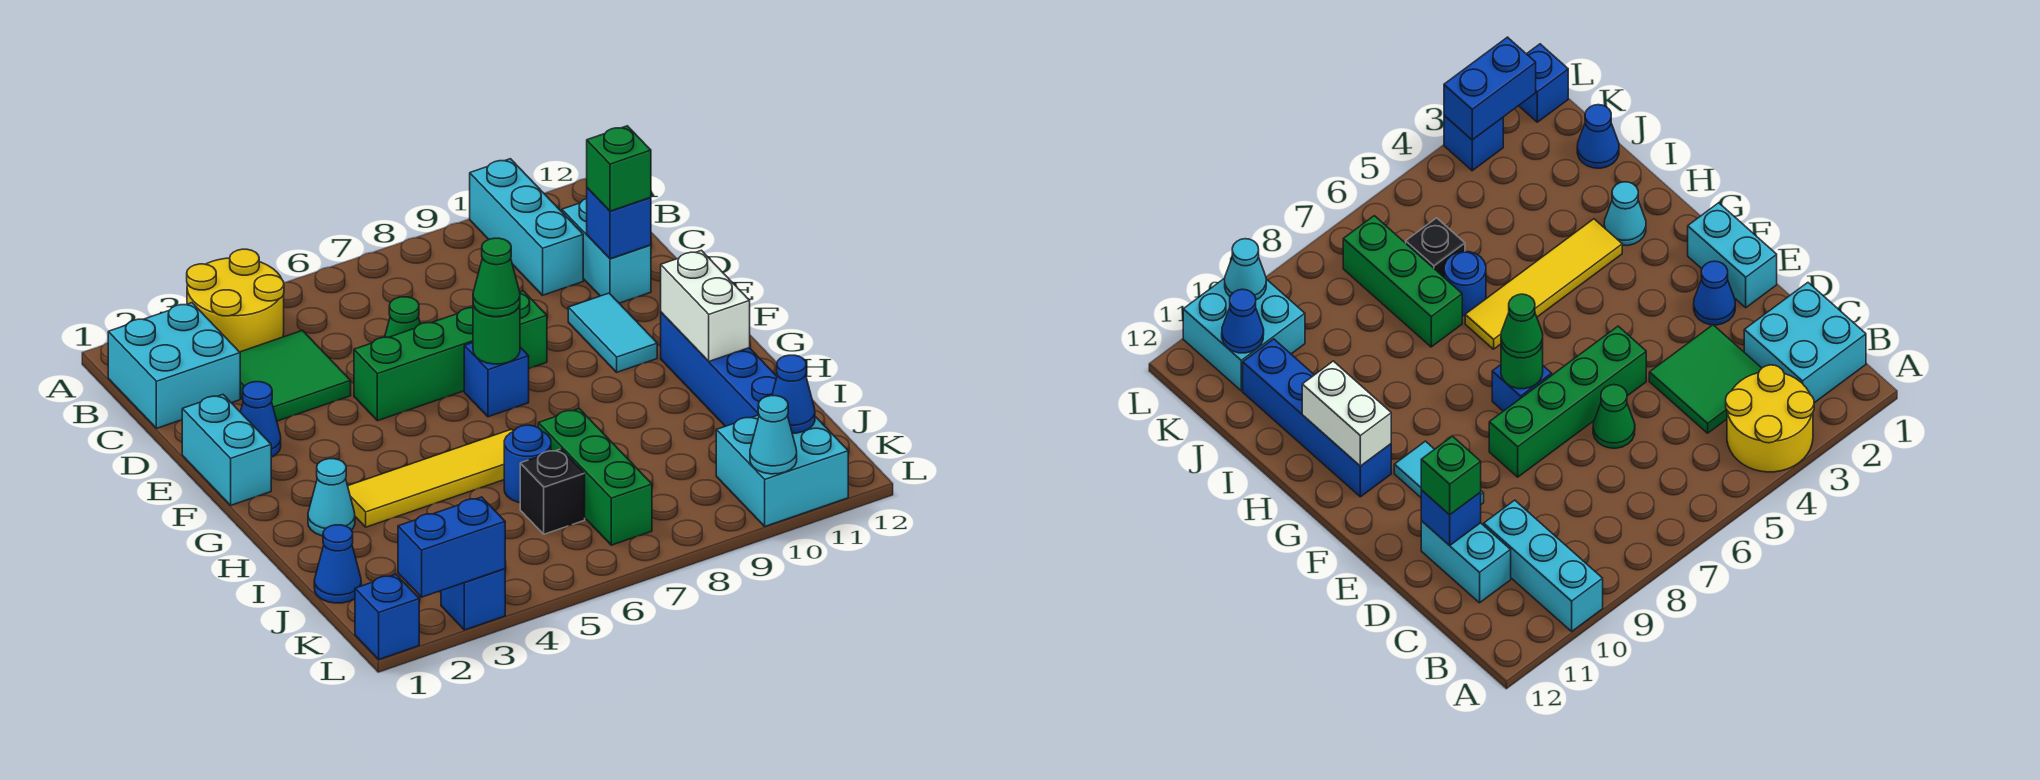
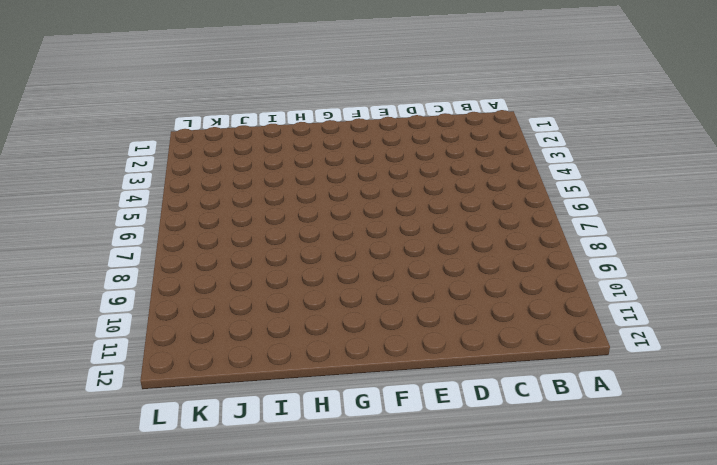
none -> yellow round brick A3:B4 level 1
none -> cyan brick A10:C10 level 1
none -> cyan brick B1:C2 level 1

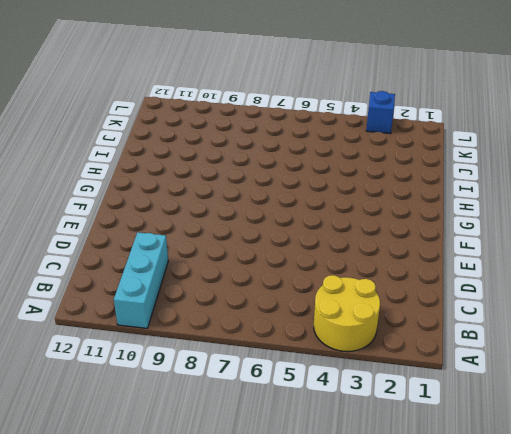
none -> cyan brick B1:C2 level 1
none -> green tile C3:D4 level 1
none -> cyan brick C11:D11 level 1

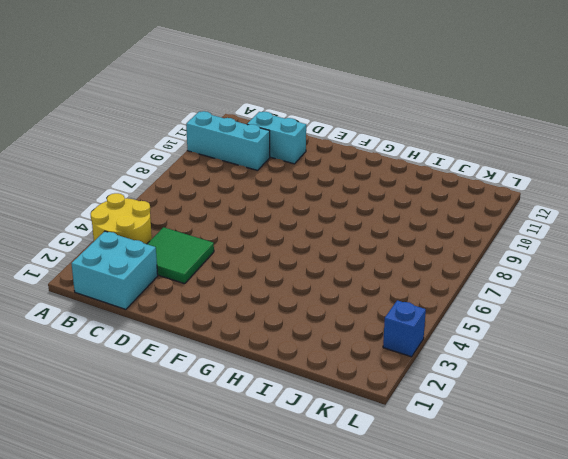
none -> green cone D6 level 1
none -> cyan brick E1:F1 level 1
none -> blue cone E2 level 1

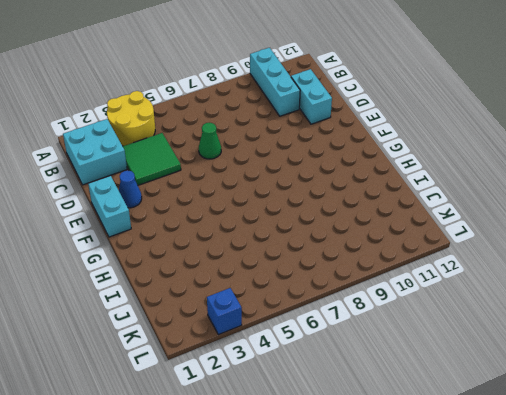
none -> green brick E5:E8 level 1
none -> cyan tile E10:F10 level 1
none -> blue brick F7 level 1

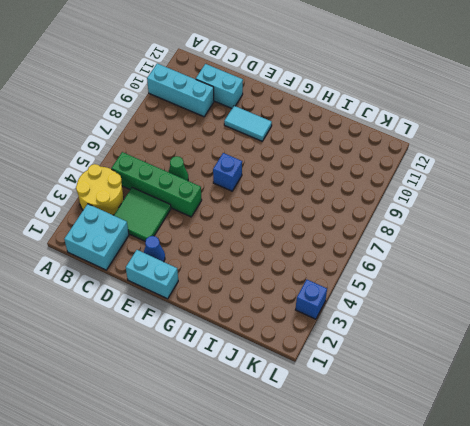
green brick B5:E5 level 1 -> green brick E5:E8 level 1
none -> blue brick G11:J11 level 1
none -> cyan cone H2 level 1
none -> yellow tile H3:H6 level 1

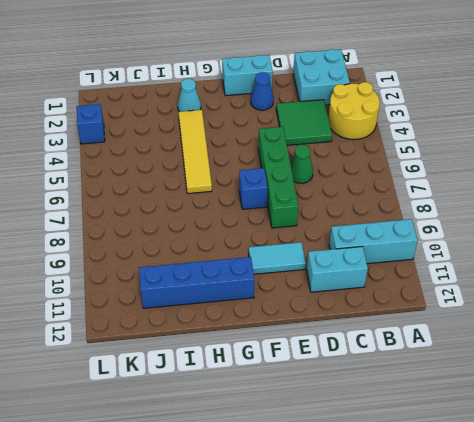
none -> blue round brick I6 level 1
none -> green brick I7:K7 level 1
none -> blue cone J1 level 1

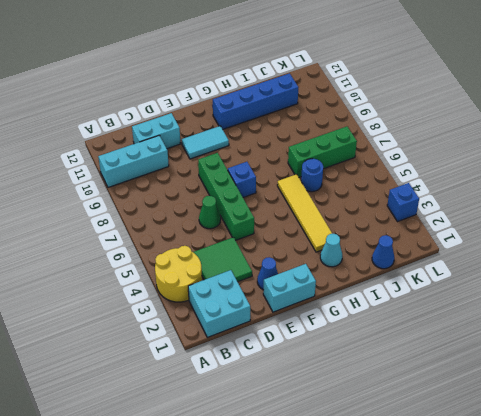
none -> black brick J6 level 1
none -> cyan brick K10:L11 level 1
none -> blue brick L1 level 1

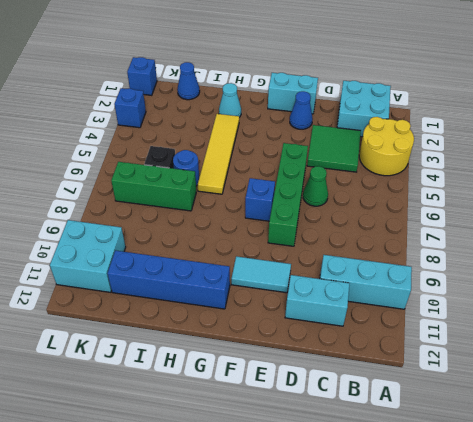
none -> blue brick D11 level 2
none -> green round brick F7 level 2
none -> white brick G11:H11 level 2

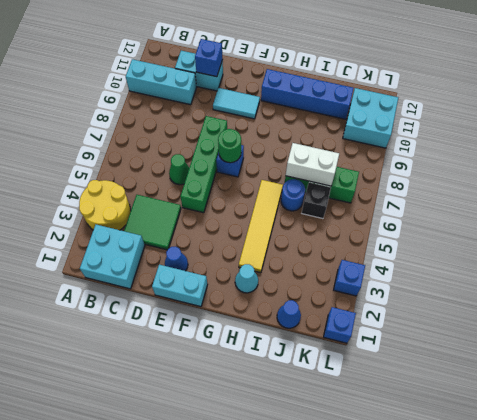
white brick I7:J7 level 2 -> white brick G11:H11 level 2
none -> blue cone K11 level 2
none -> blue brick L2:L3 level 2
none -> cyan cone L10 level 2

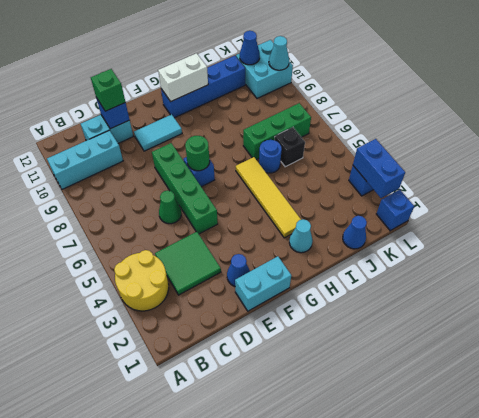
none -> cyan brick B1:C2 level 1
none -> green cone F7 level 3

